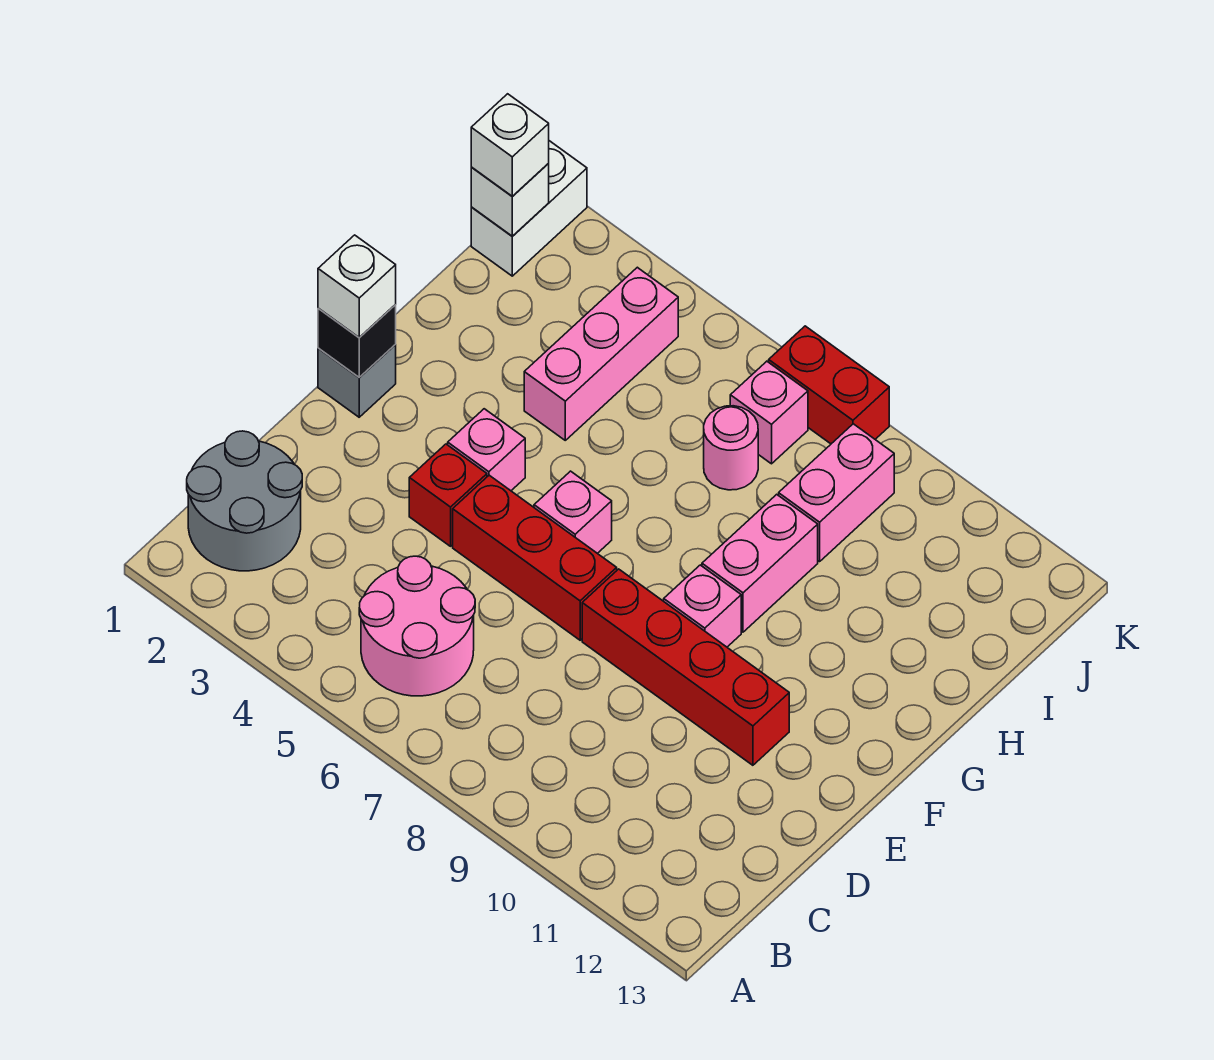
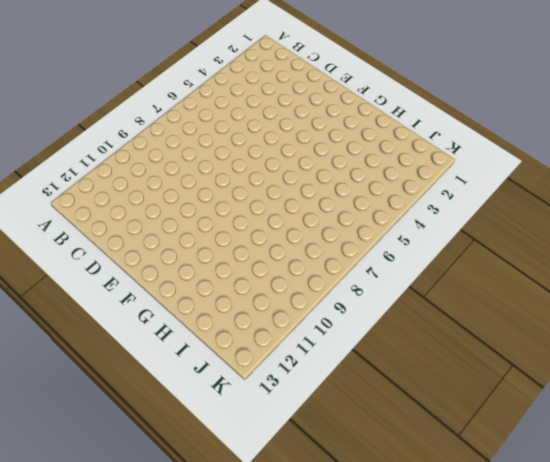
none -> grey round brick B1:C2 level 1
none -> pink round brick B5:C6 level 1
none -> red brick E4 level 1

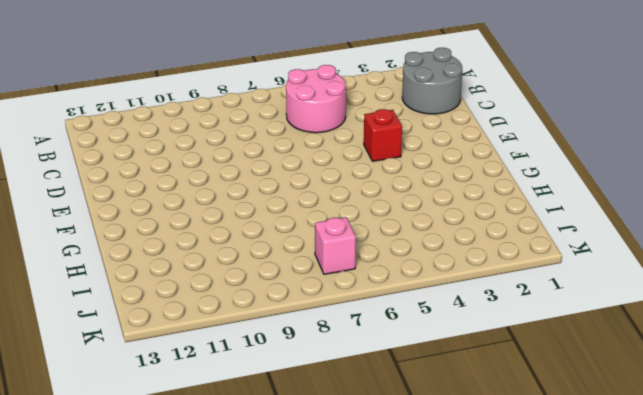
none -> red brick E5:E7 level 1
none -> red brick E8:E11 level 1
none -> grey brick F1 level 1

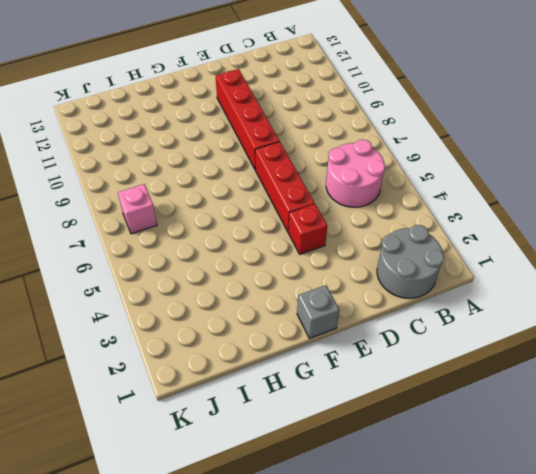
none -> pink brick F4 level 1
none -> pink brick F6 level 1
none -> pink brick F9 level 1

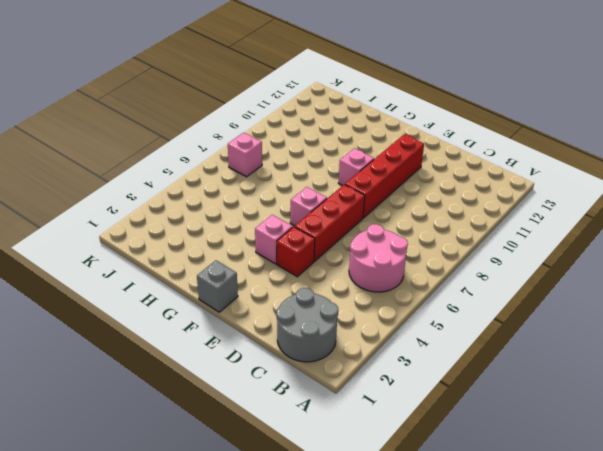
none -> pink brick G9:H9 level 1
none -> pink brick H4:J4 level 1
none -> pink round brick I7 level 1

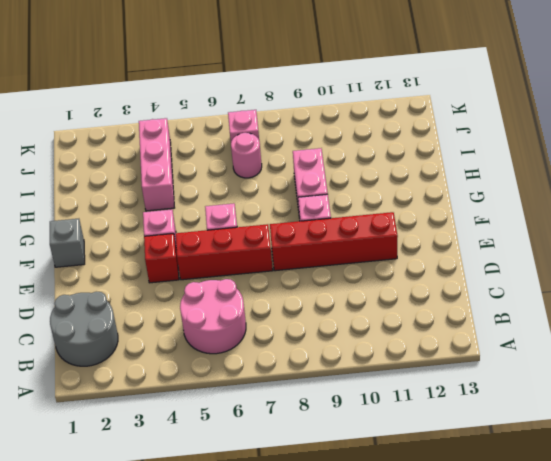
none -> pink brick I9:J9 level 1
none -> white brick J1:K1 level 1
none -> red brick K7:K8 level 1

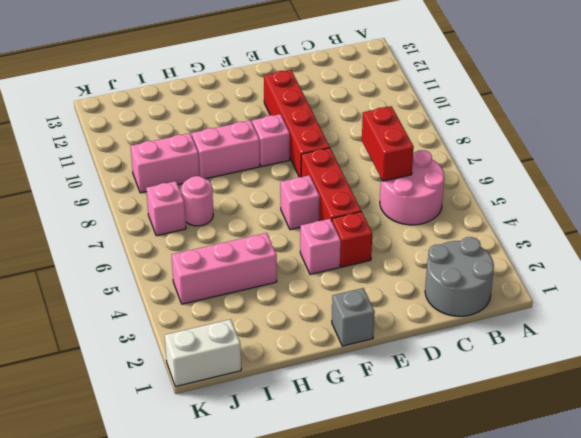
red brick C6:C7 level 2 -> red brick K7:K8 level 1
none -> black brick F1 level 2
none -> white brick J1 level 2
none -> white brick F1 level 3

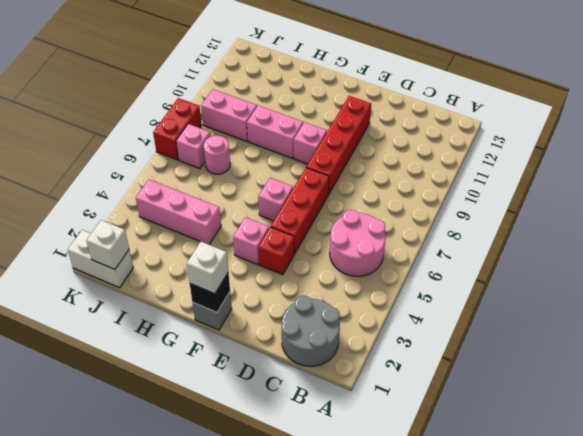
none -> white brick J1 level 3

